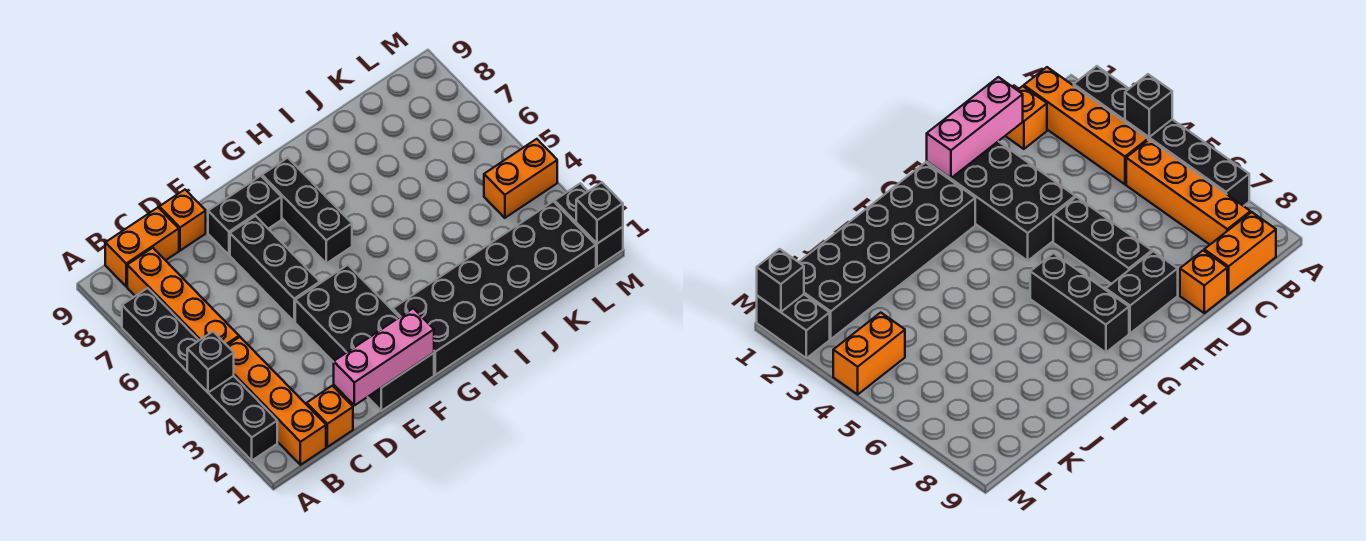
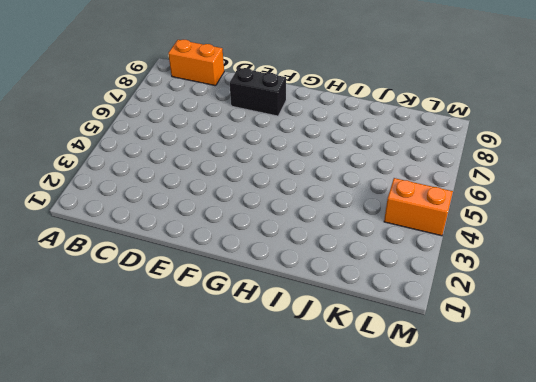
none -> black brick A2:A7 level 1
none -> orange brick B1:B4 level 1
none -> orange brick B5:B8 level 1

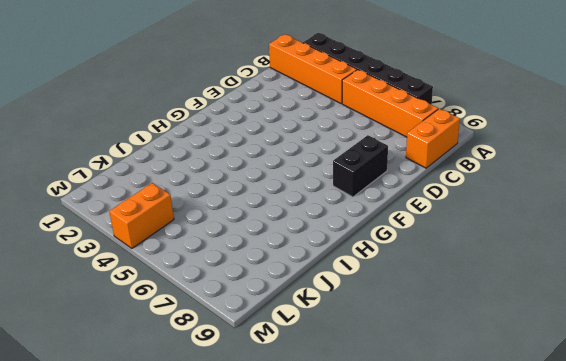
none -> orange brick C1 level 1
none -> orange brick D9 level 1
none -> black brick E1:F4 level 1

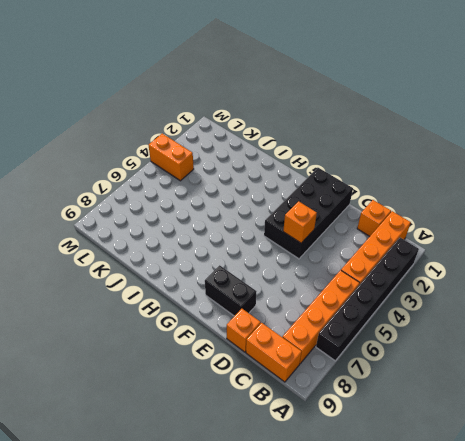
orange brick E4 level 2 -> none
none -> black brick E5:E7 level 1
none -> black brick G1:L2 level 1
none -> black brick G6:G8 level 1

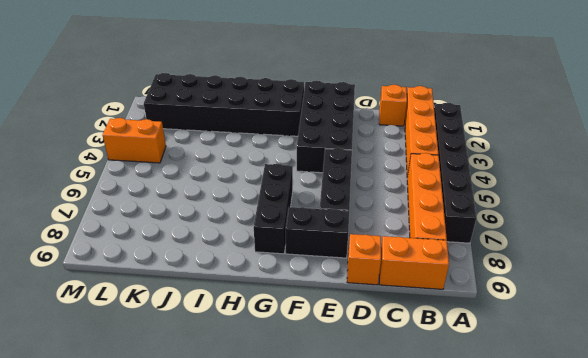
none -> black brick M1:M2 level 1
none -> black brick A4 level 2
none -> pink brick D1:F1 level 2

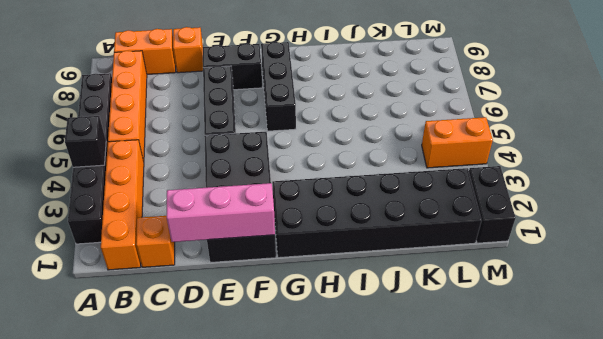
none -> black brick M1 level 2

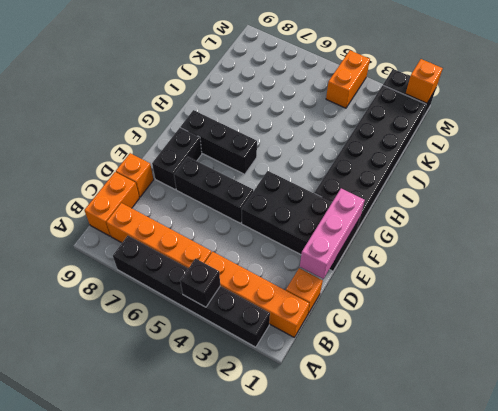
orange brick M1 level 2 -> black brick M1 level 2

